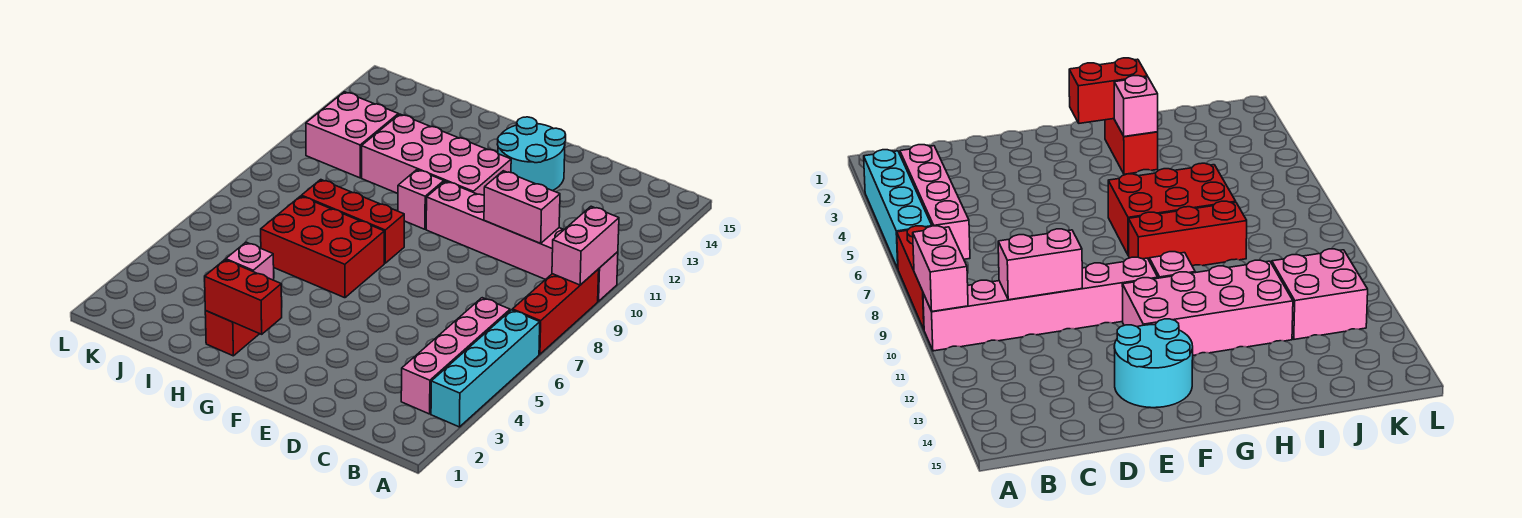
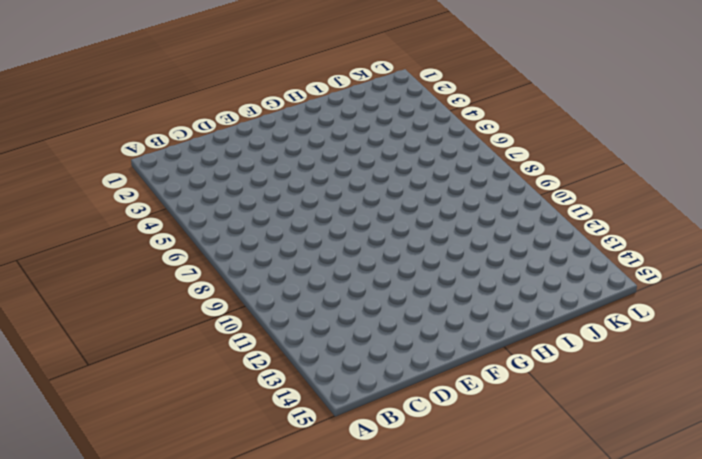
none -> cyan brick A3:A6 level 1
none -> red brick A7:A9 level 1
none -> pink brick A10:F10 level 1

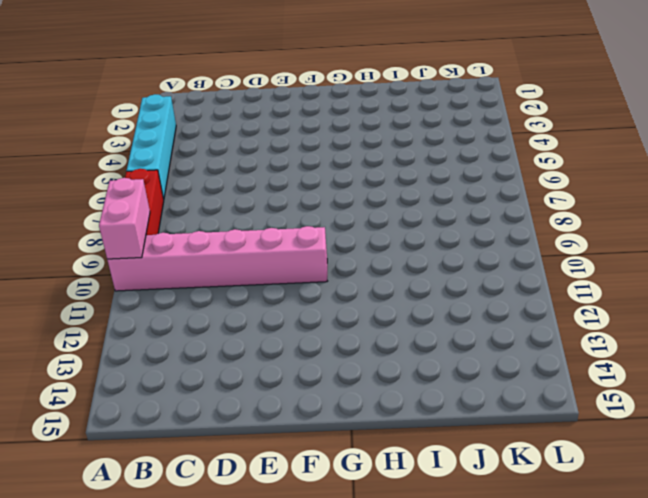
none -> pink brick B3:B6 level 1
none -> cyan round brick E13:F14 level 1
none -> pink brick F11:I12 level 1

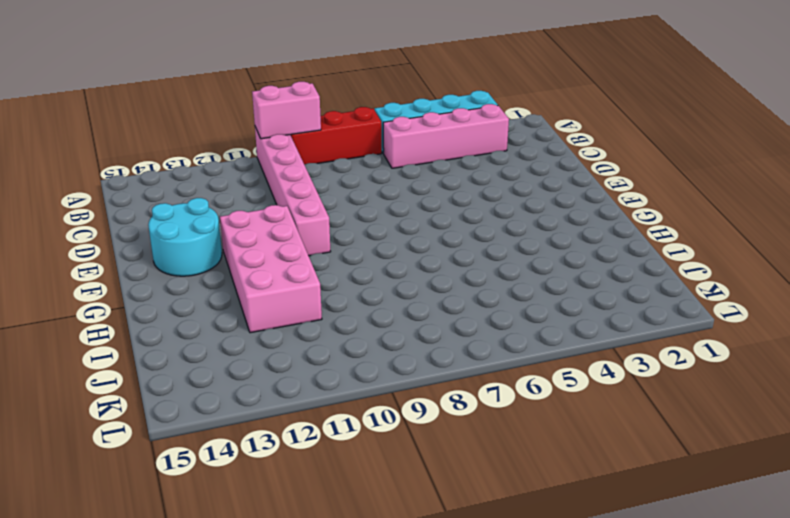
none -> red brick G6:I7 level 1
none -> red brick G8:I8 level 1
none -> pink brick G10 level 1

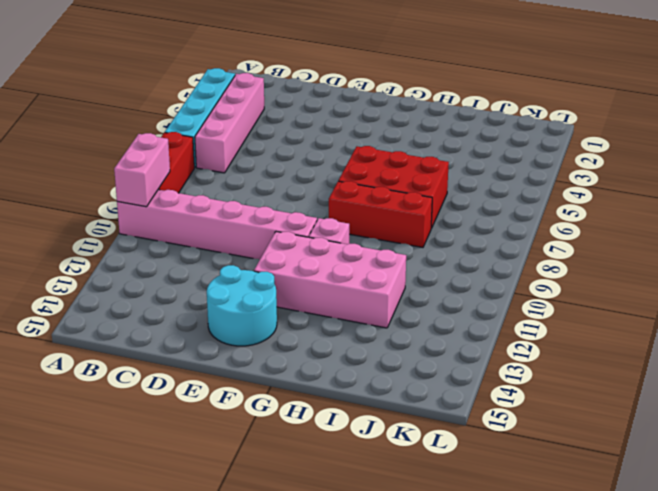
none -> red brick H2:H3 level 1
none -> pink brick J11:K12 level 1
none -> pink brick C10:D10 level 2

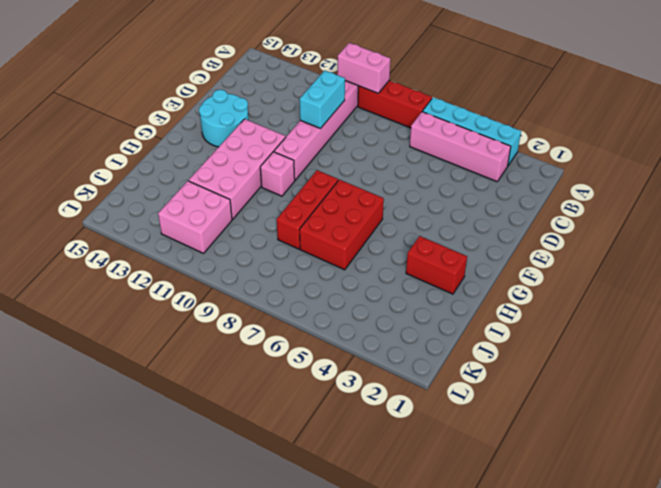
cyan brick C10:D10 level 2 -> pink brick C10:D10 level 2
none -> red brick G2:H2 level 2
none -> pink brick H3 level 2

